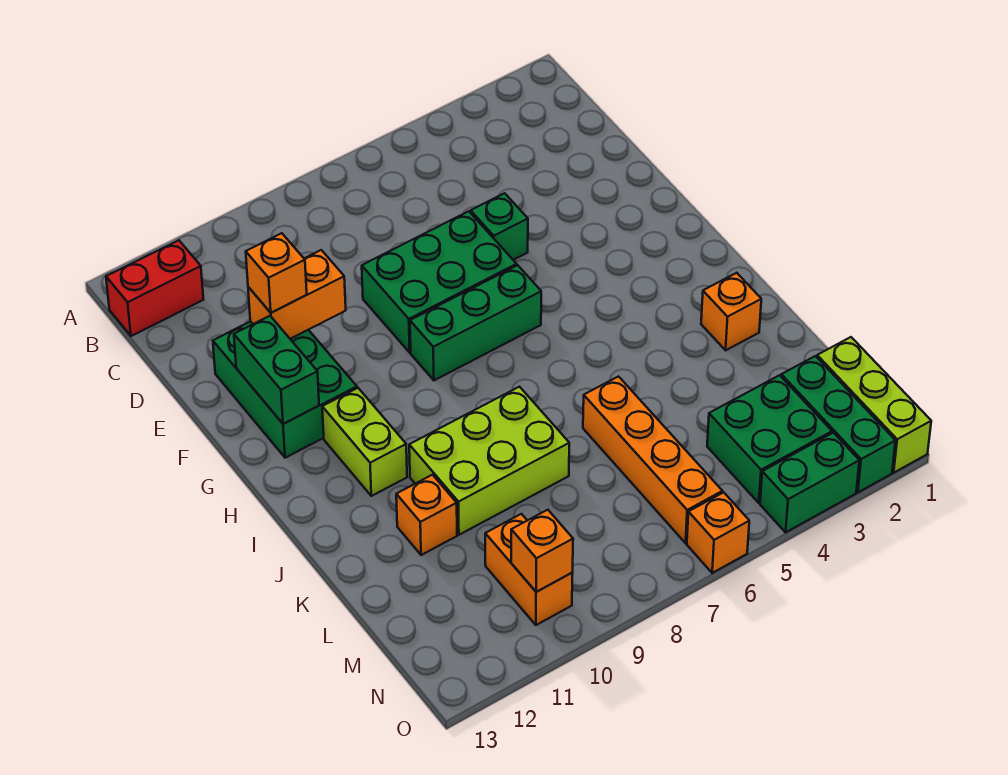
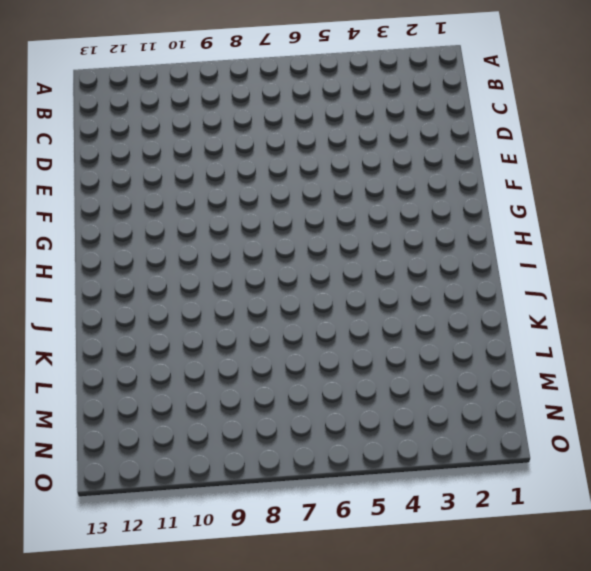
none -> red brick B12:B13 level 1
none -> green brick E5 level 1
none -> green brick E6:F8 level 1

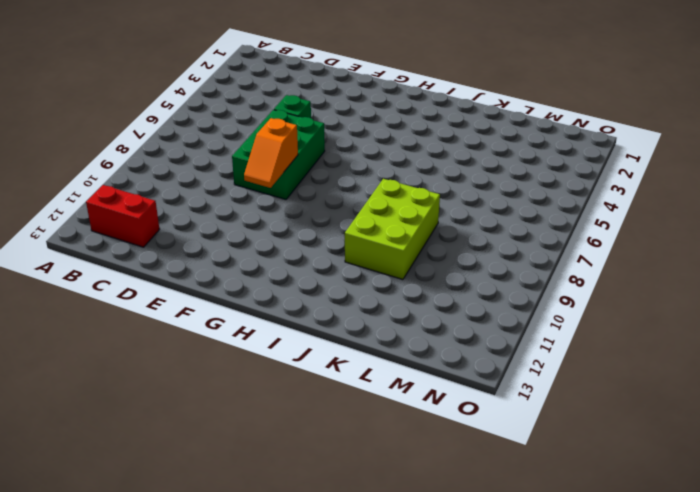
red brick B12:C12 level 1 -> red brick B12:B13 level 1
orange slope F8:F9 level 2 top 8 -> none
none -> green brick E11:G12 level 1
none -> green brick G6:G8 level 1
none -> lime brick H11:I11 level 1

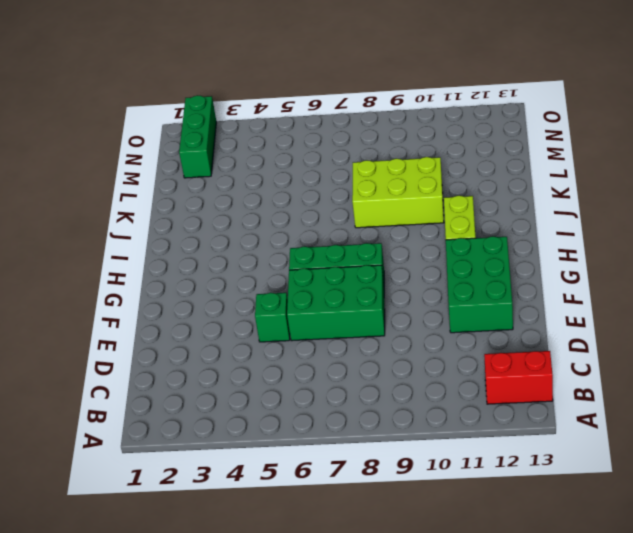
none -> orange brick J2 level 1
none -> orange brick K6:N6 level 1
none -> orange brick K11 level 1

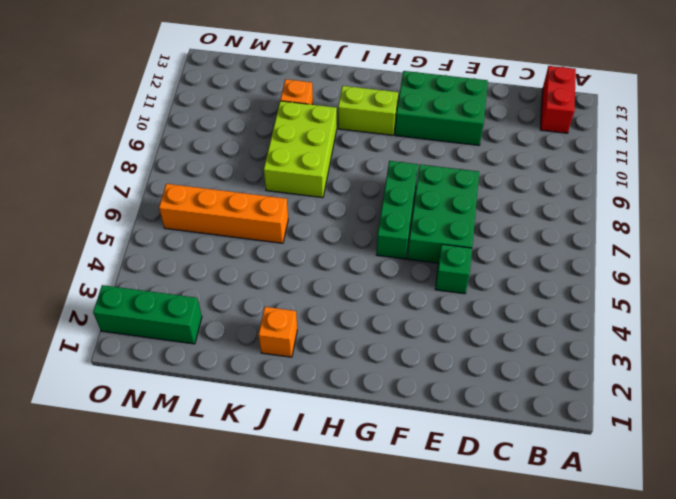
none -> lime brick M1:O1 level 1
none -> green brick M3:N4 level 1
none -> orange brick M10:N10 level 1

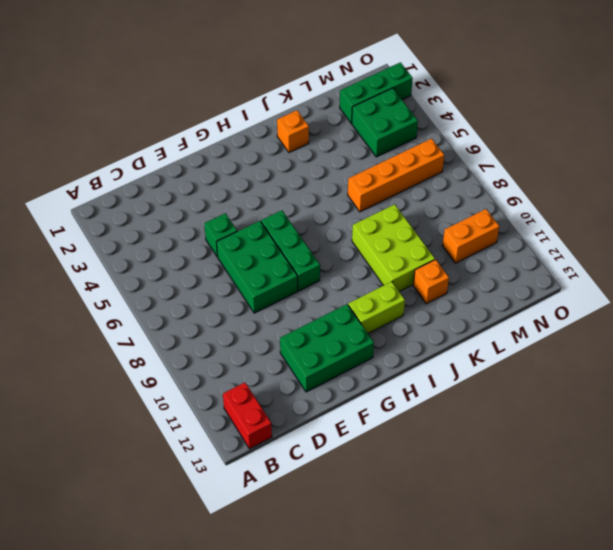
none -> lime brick M1:O1 level 1
none -> green brick O3:O4 level 1
none -> orange brick O6 level 1

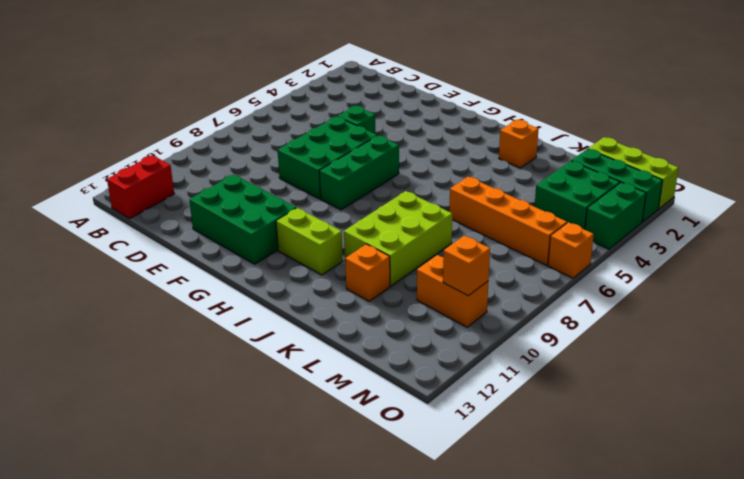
none -> orange brick E10:E11 level 2
none -> green brick F12:G12 level 2
none -> orange brick E11 level 3

